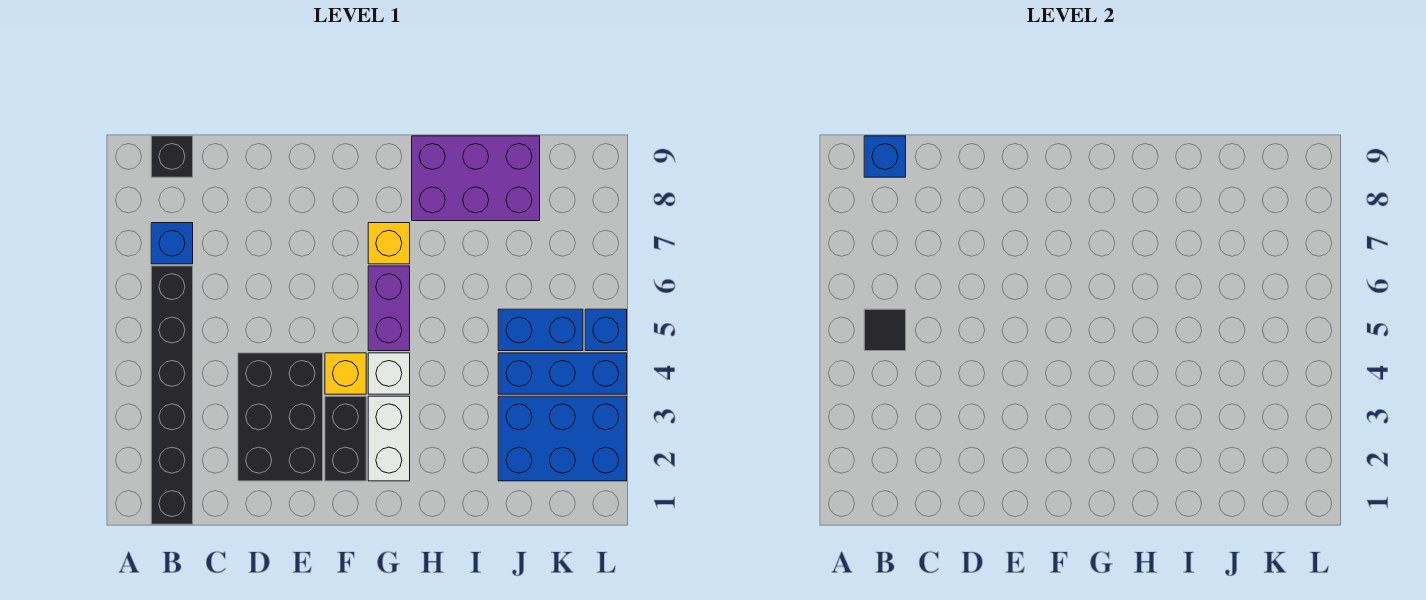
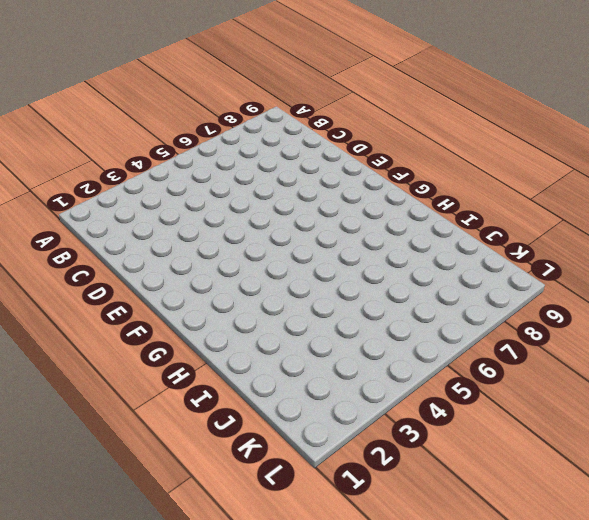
none -> black brick B1:B6 level 1
none -> blue brick B7 level 1
none -> black brick B9 level 1

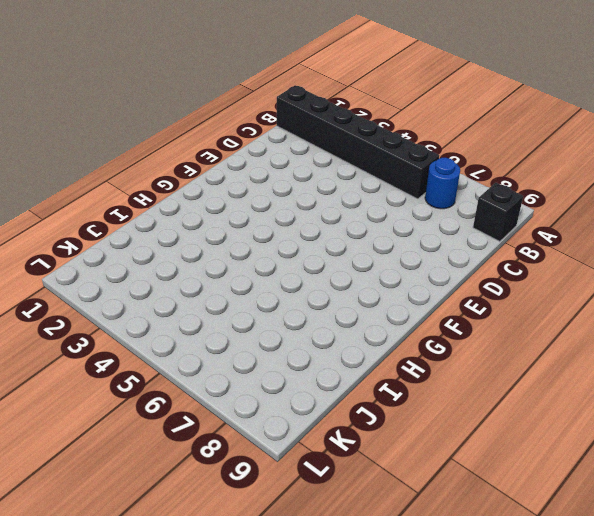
blue round brick B7 level 1 -> blue brick B7 level 1
none -> black brick D2:E4 level 1
none -> black brick F2:F3 level 1
none -> yellow brick F4 level 1

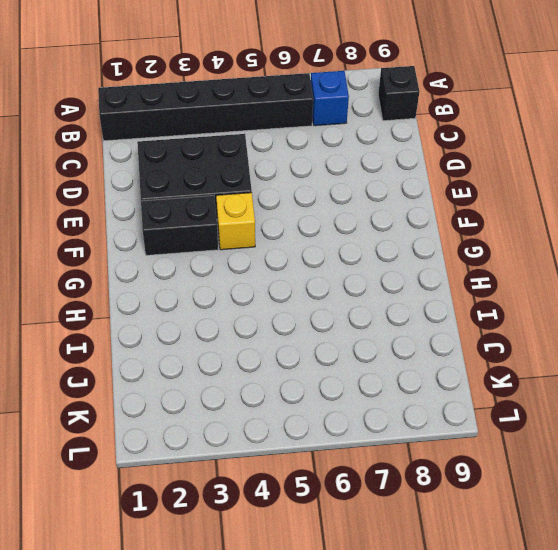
none -> white brick G2:G3 level 1
none -> white brick G4 level 1
none -> purple brick G5:G6 level 1

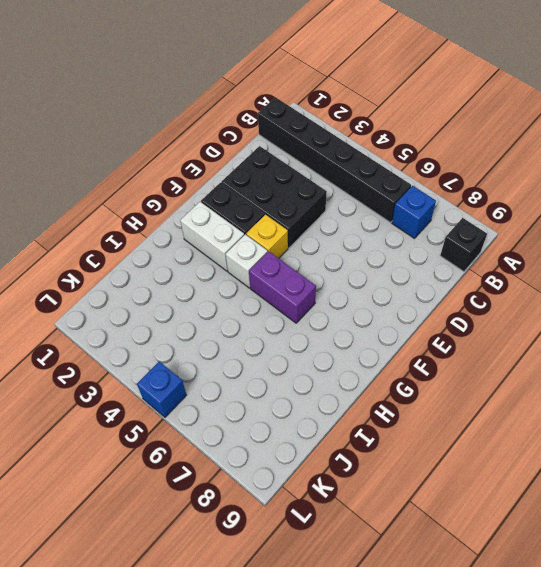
none -> yellow brick G7 level 1
none -> purple brick H8:J9 level 1
none -> blue brick J2:L3 level 1

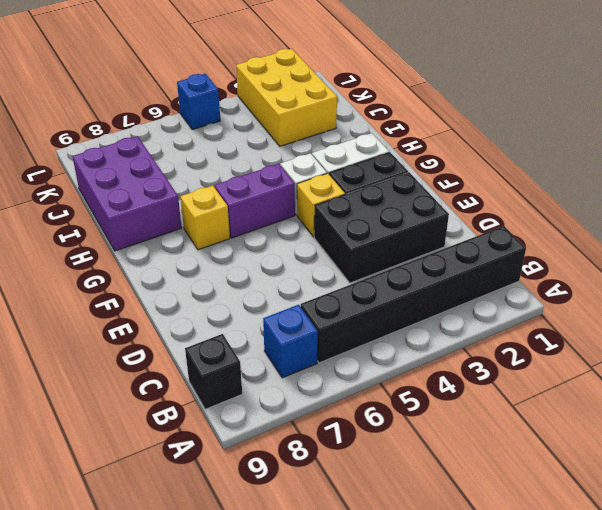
yellow brick J2:L3 level 1 -> blue brick J2:L3 level 1
none -> blue brick J4:L4 level 1
none -> blue brick J5:K5 level 1
none -> black tile B5 level 2

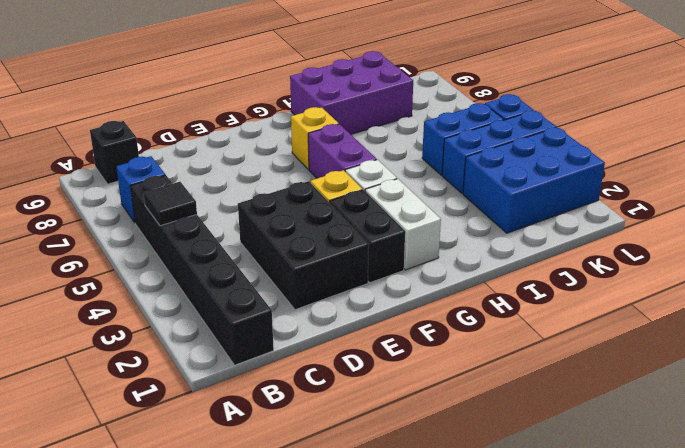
none -> blue brick B9 level 2

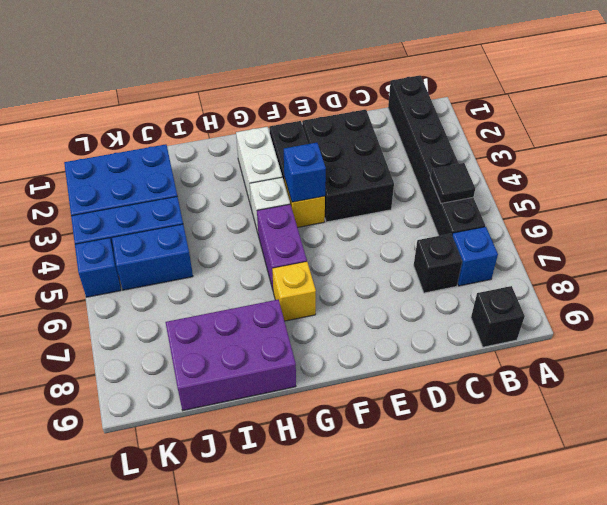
black brick C7 level 1 -> none
blue brick F4 level 2 -> blue brick B9 level 2

